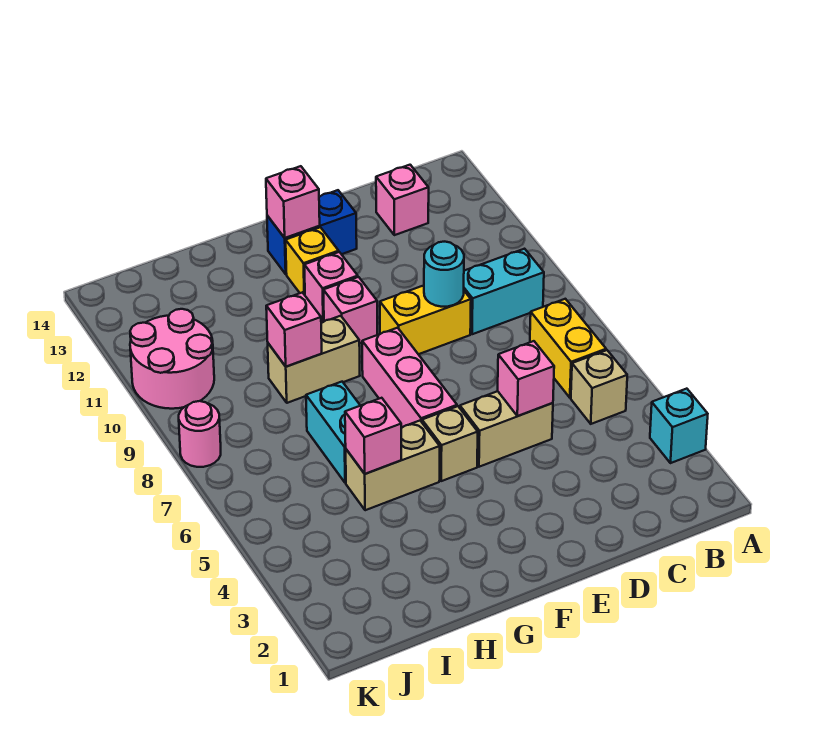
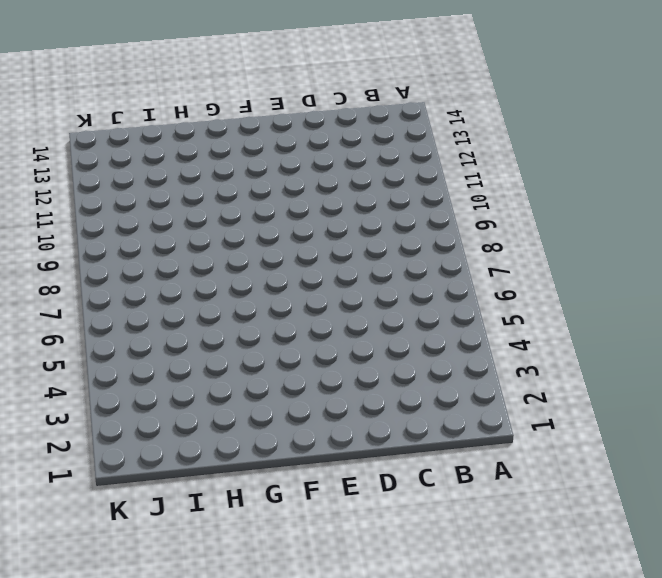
none -> cyan brick A3 level 1
none -> tan brick B5 level 1
none -> yellow brick B6:B7 level 1

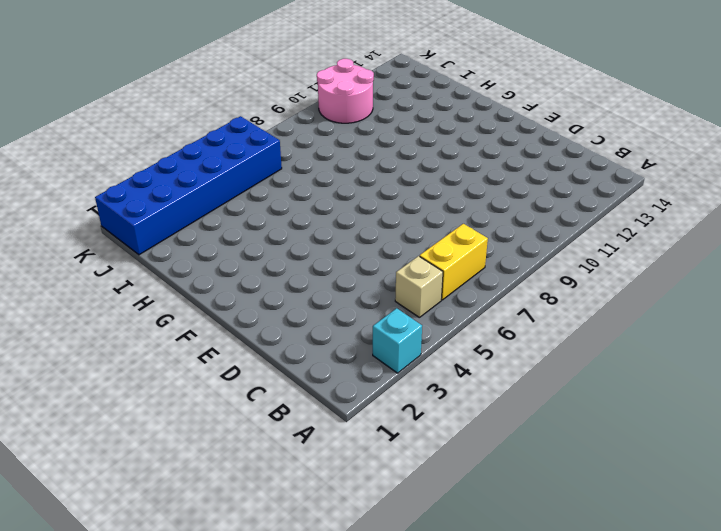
blue brick J1:K6 level 1 -> none
none -> cyan brick B9:C9 level 1
none -> pink brick C13 level 1
none -> tan brick D5:E5 level 1

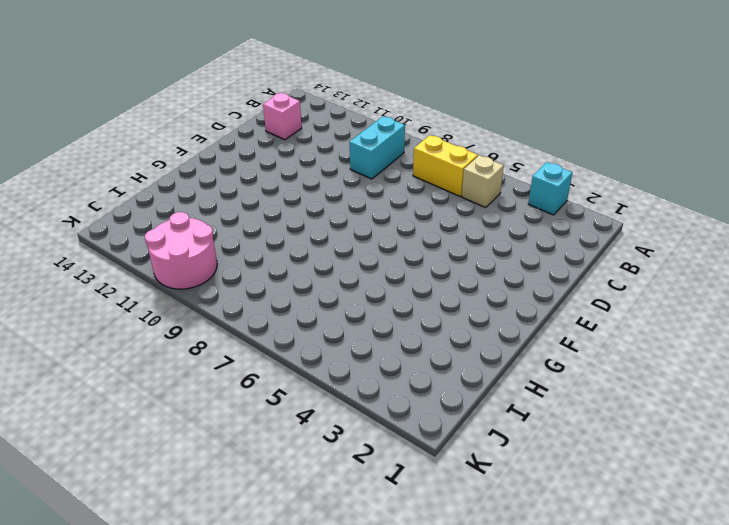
none -> tan brick D5:E5 level 1
none -> yellow brick D9:E9 level 1
none -> blue brick E13:F13 level 1

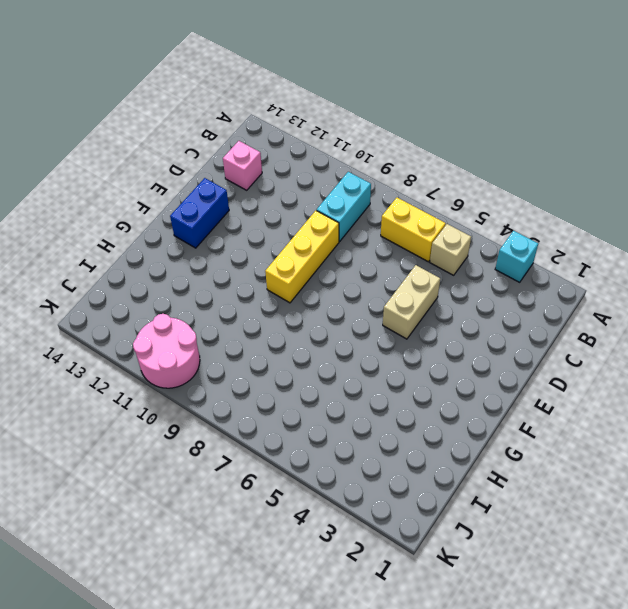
yellow brick D9:F9 level 1 -> yellow brick D9:E9 level 1
none -> tan brick F5 level 1
none -> pink brick F6:F8 level 1
none -> pink brick F10 level 1

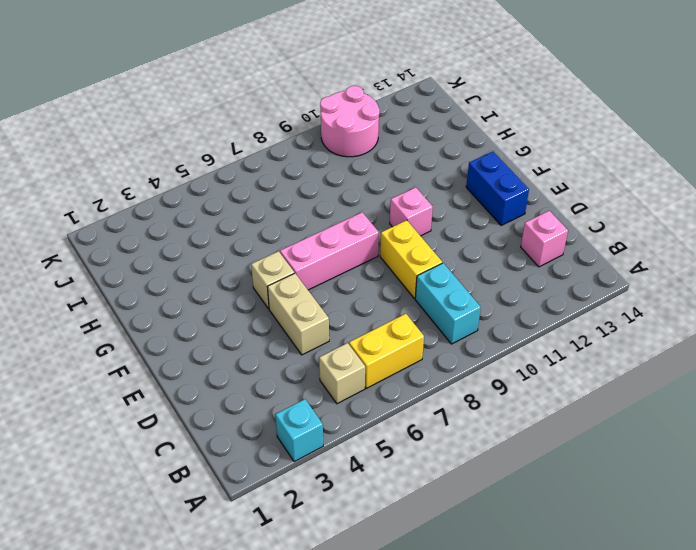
none -> pink brick F11 level 1
none -> yellow brick F12 level 1
none -> tan brick G5:H5 level 1

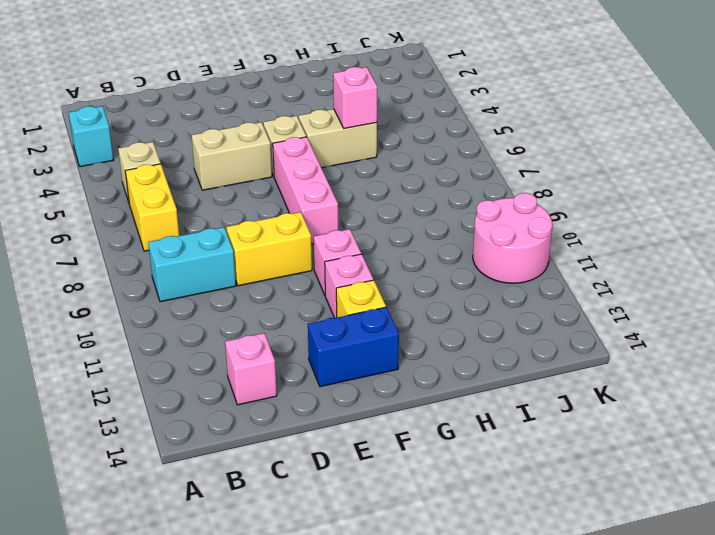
none -> tan brick G9:H9 level 1
none -> cyan brick H6:H7 level 1
none -> pink round brick K8 level 1

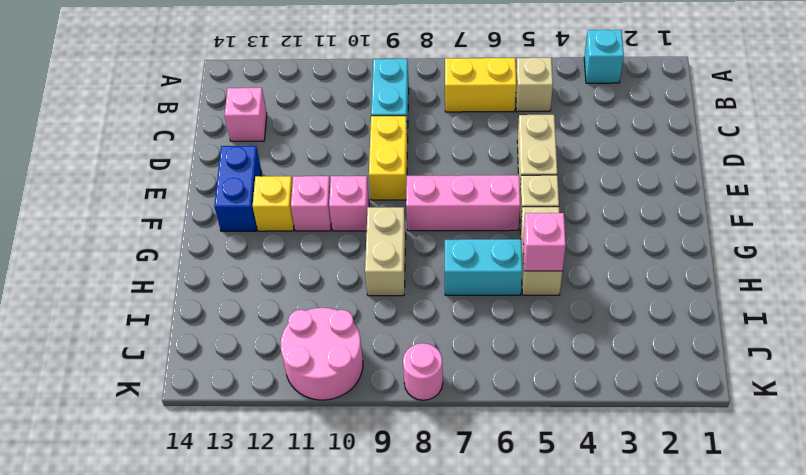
none -> pink brick D5 level 2
none -> cyan round brick D9 level 2
none -> pink brick F13 level 2

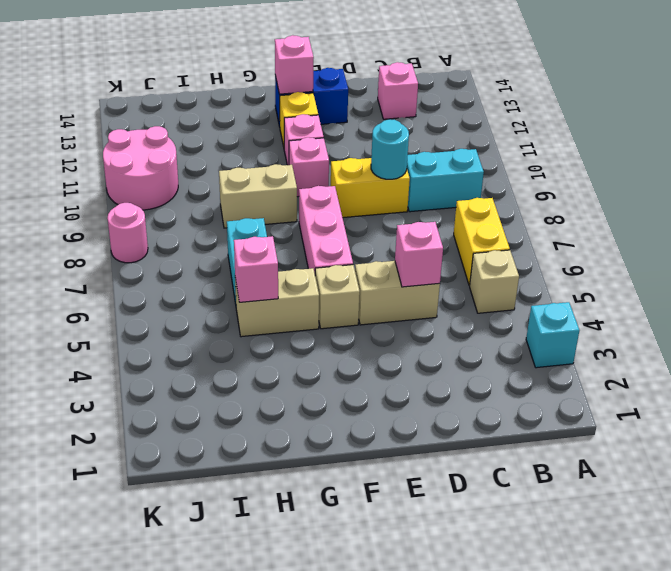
none -> pink brick H9 level 2

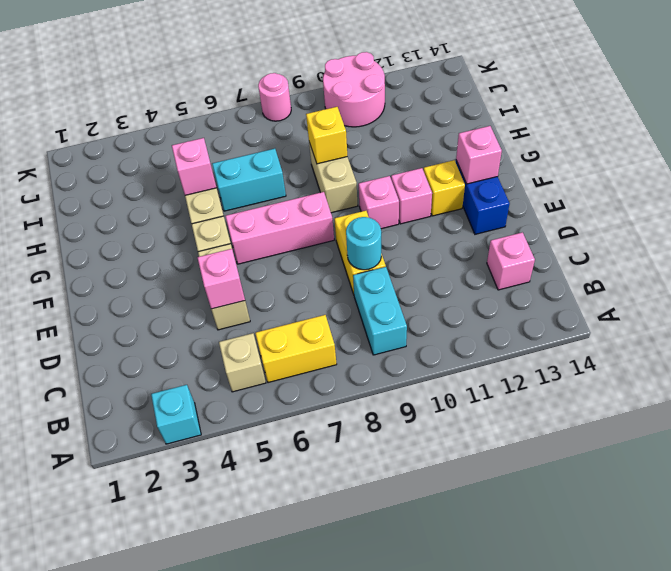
yellow brick H9 level 2 -> pink brick H9 level 2

